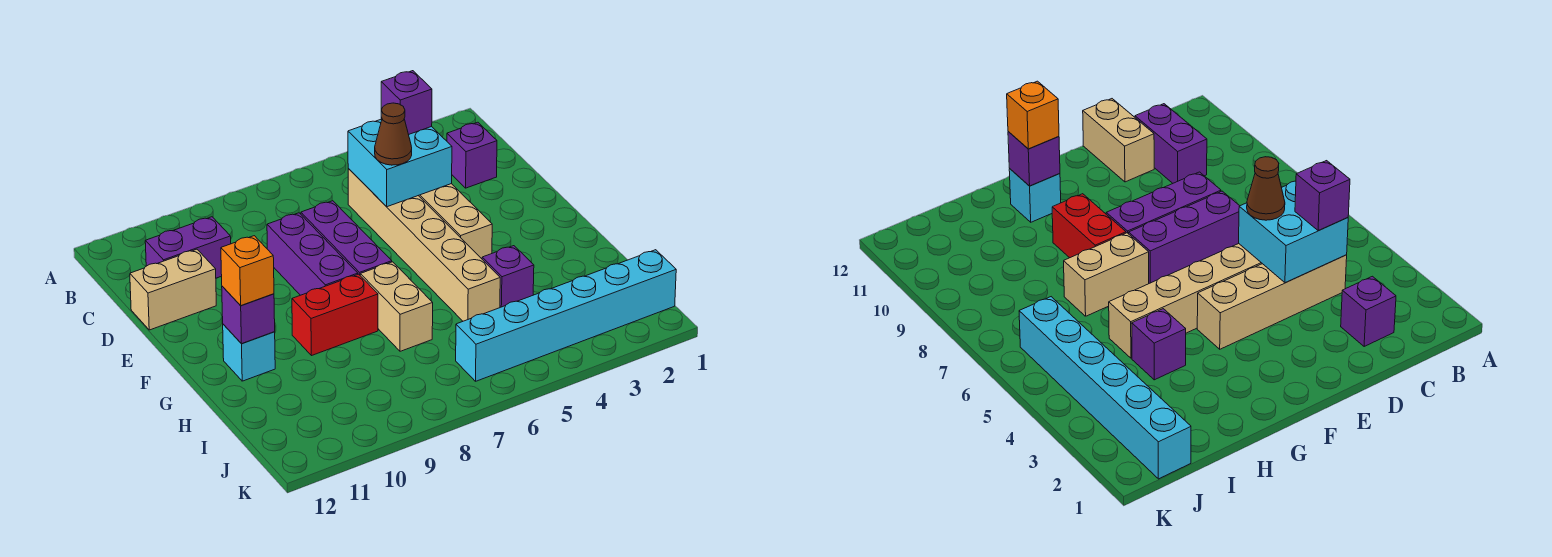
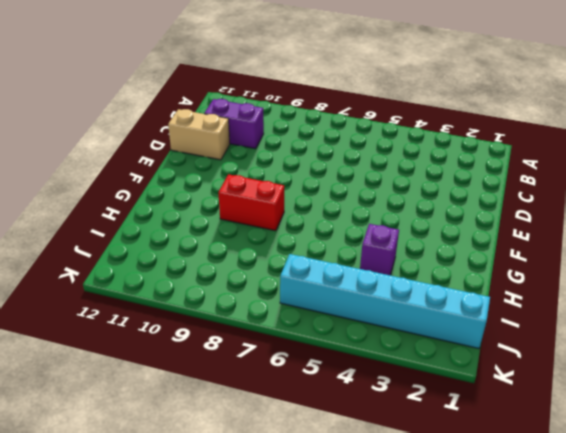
none -> purple brick C2 level 1
none -> tan brick C4:F4 level 1
none -> tan brick C5:H5 level 1

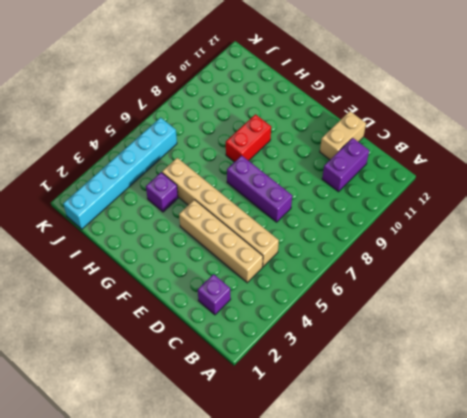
none -> purple brick D8:F8 level 1
none -> tan brick G7:H7 level 1
none -> cyan brick G11 level 1

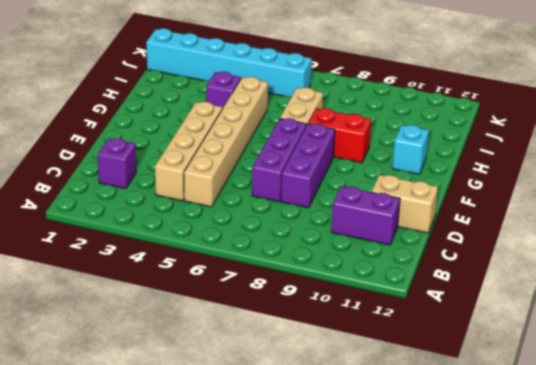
none -> cyan brick C4:D5 level 2
none -> purple brick G11 level 2
none -> purple brick C4 level 3

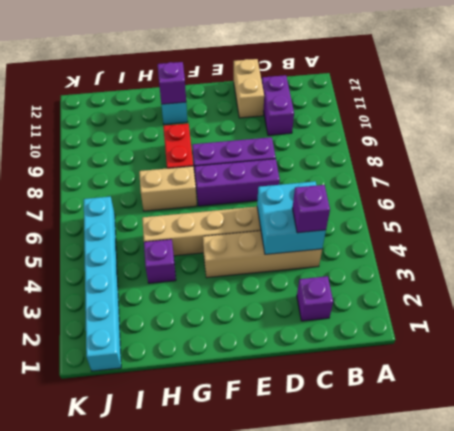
none -> brown cone D5 level 3
none -> orange brick G11 level 3

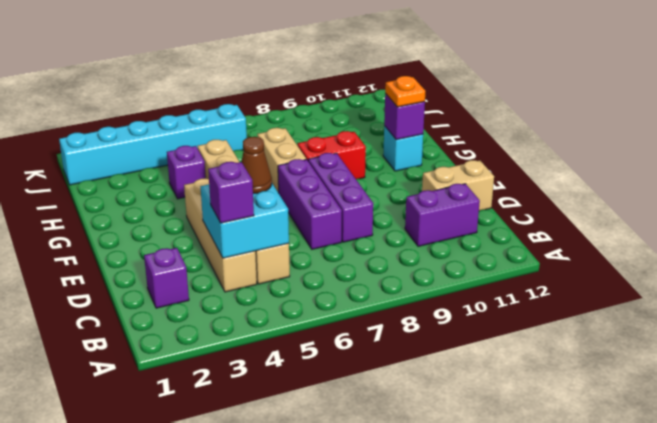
orange plate G11 level 3 -> orange brick G11 level 3

